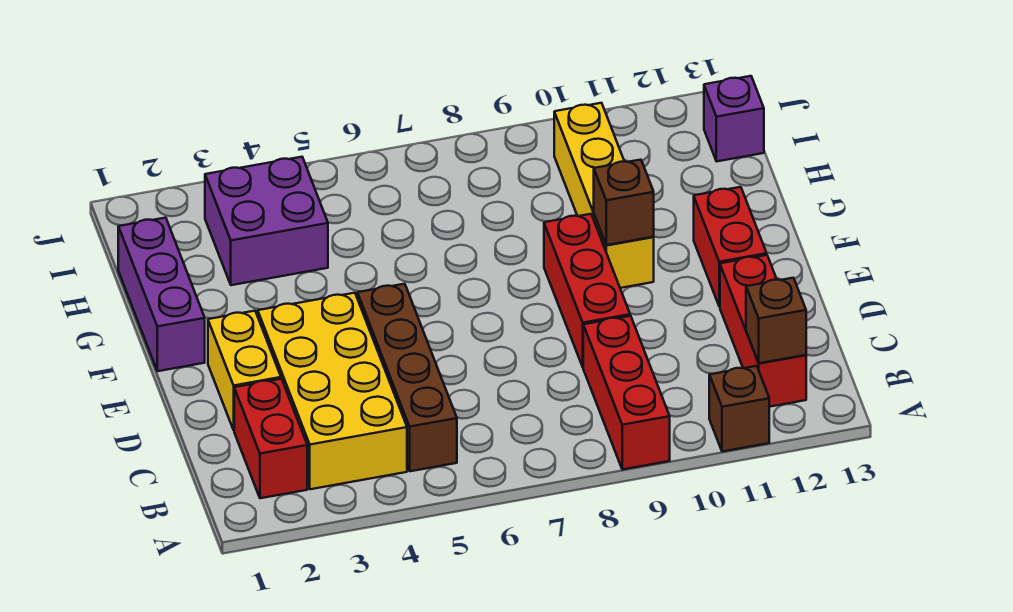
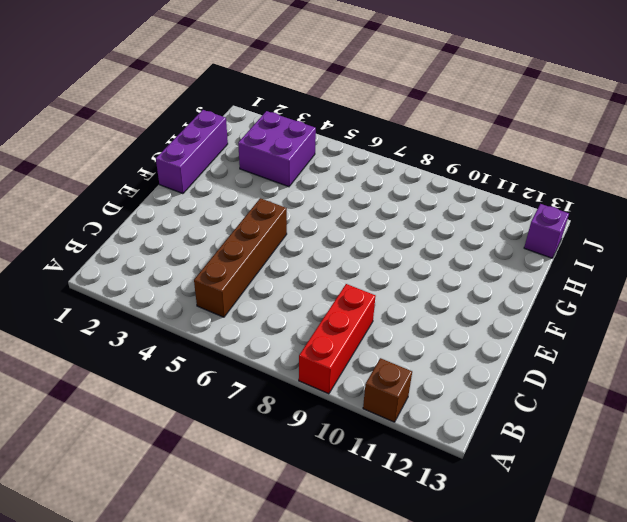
none -> red brick B2:C2 level 1
none -> yellow brick B3:E4 level 1
none -> red brick B12:D12 level 1

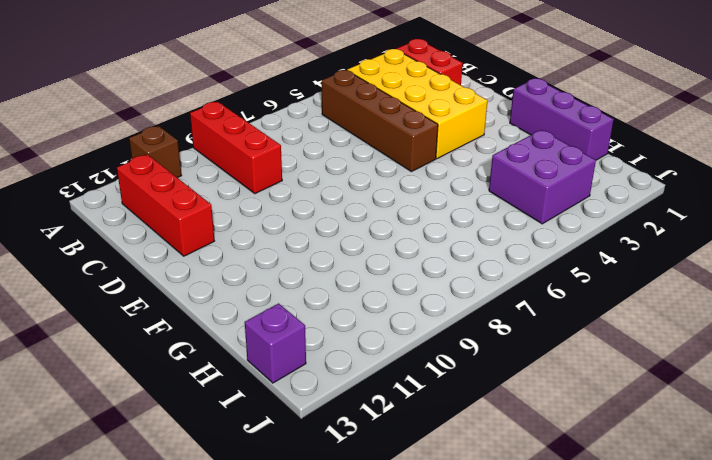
none -> yellow brick D2:E2 level 1
none -> red brick D9:F9 level 1
none -> red brick E12:F12 level 1

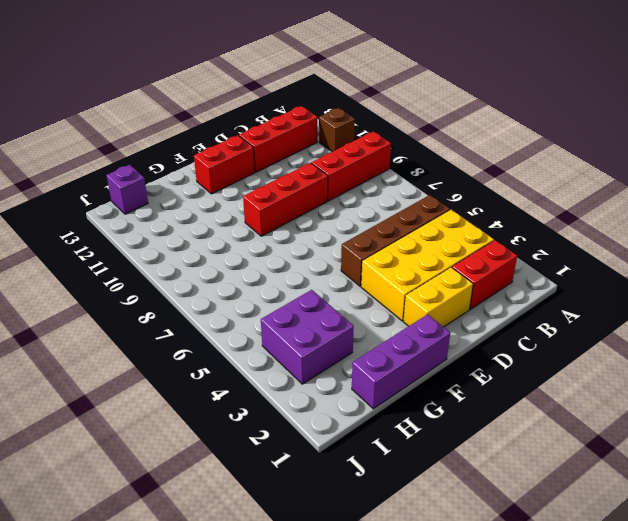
none -> yellow brick F10:I10 level 1
none -> brown brick B12 level 2
none -> brown brick F10 level 2

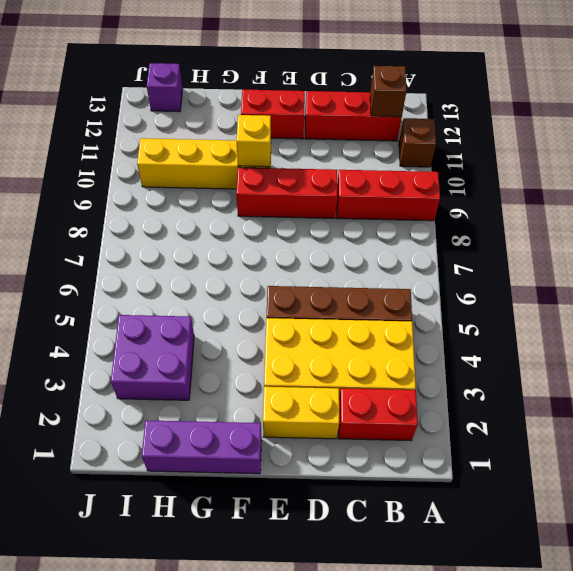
yellow brick F10 level 2 -> brown brick F10 level 2

